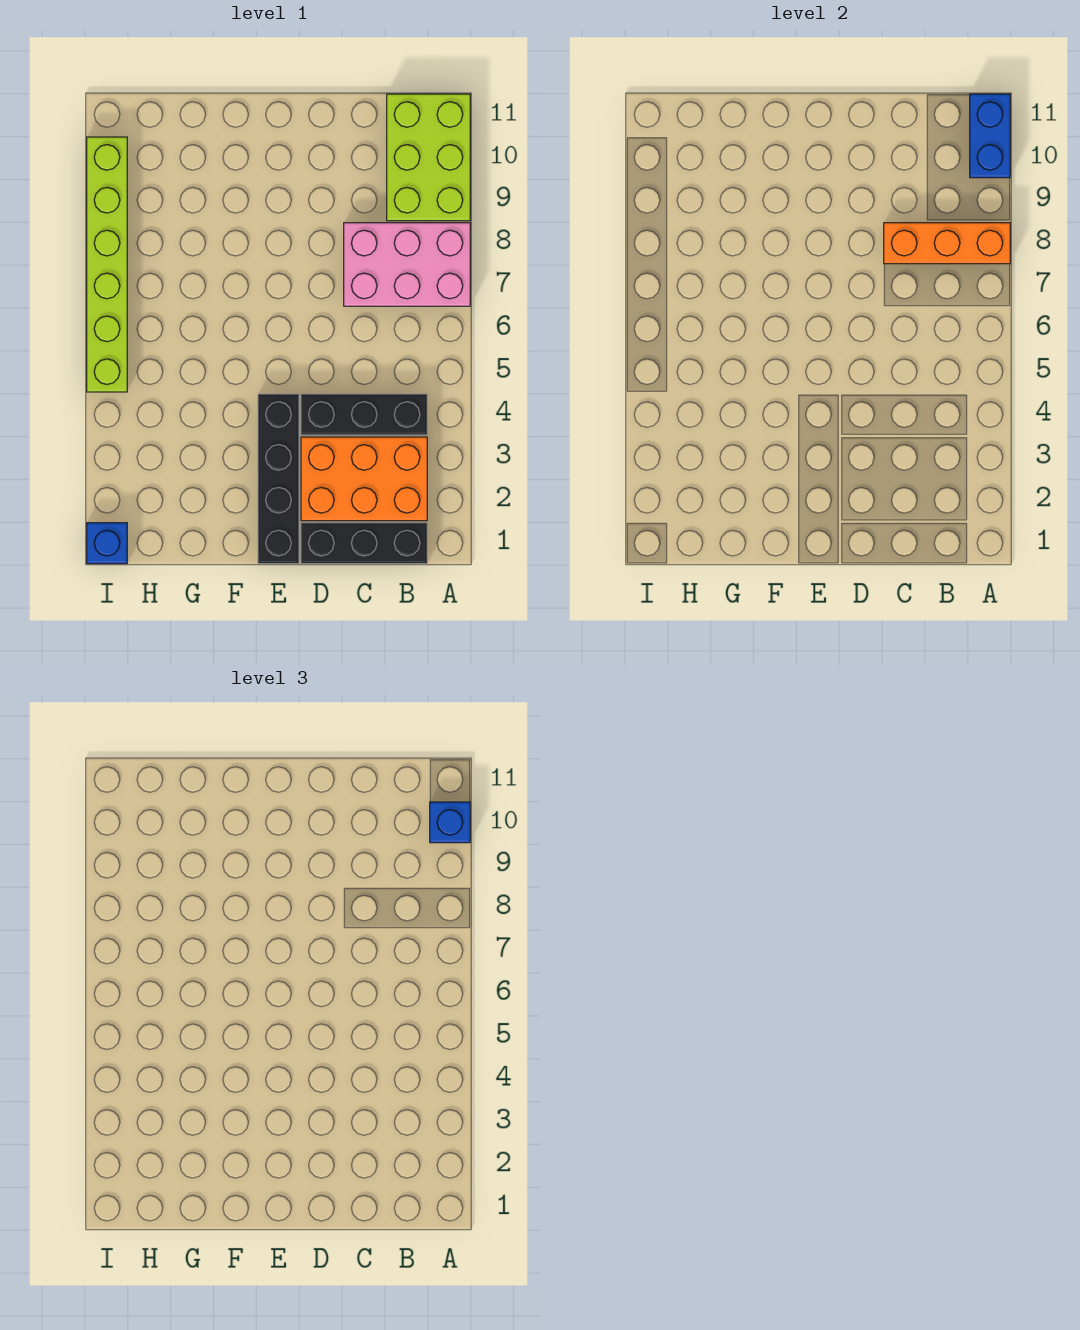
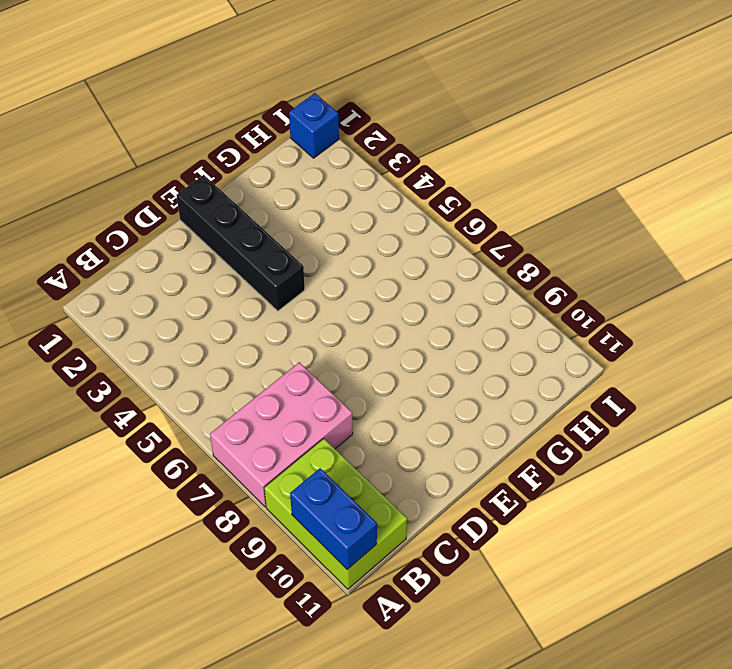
none -> black brick B1:D1 level 1
none -> orange brick B2:D3 level 1

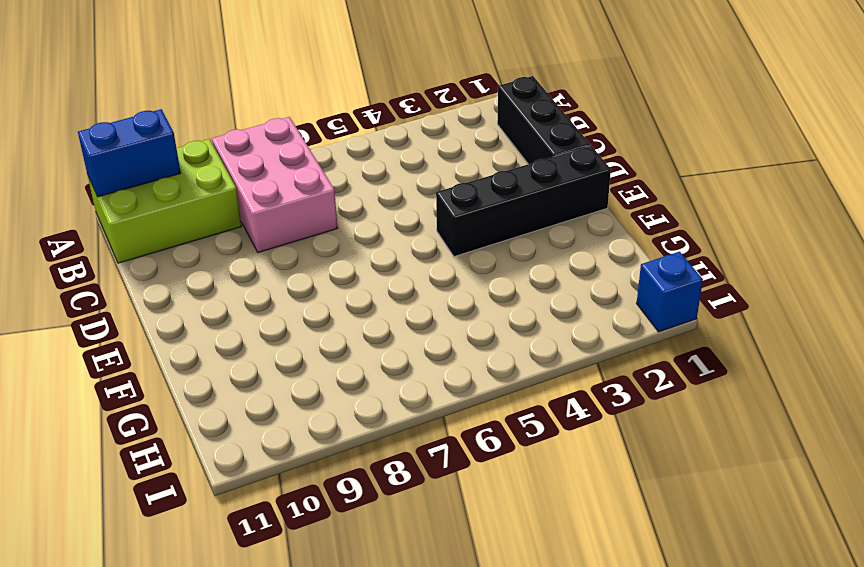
none -> orange brick B2:D3 level 1
none -> black brick B4:D4 level 1

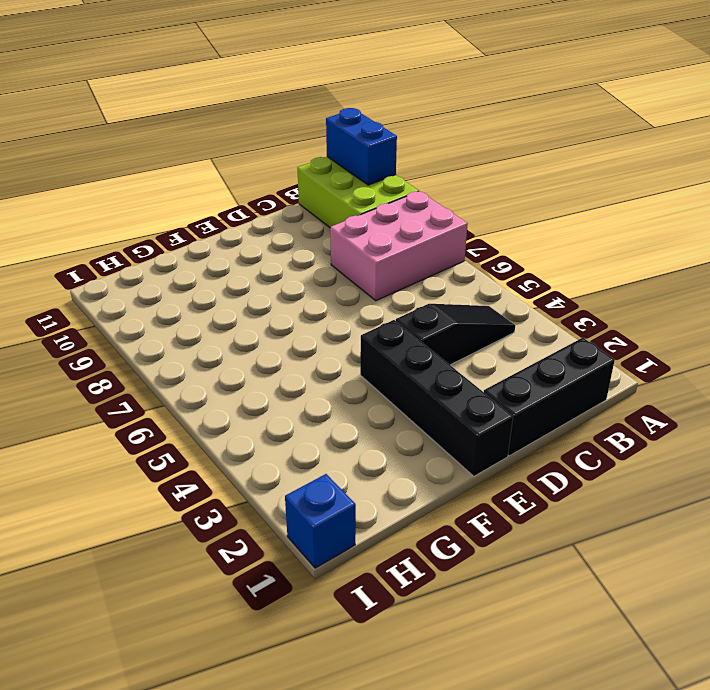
black slope B4:D4 level 1 top D -> black brick B4:D4 level 1
none -> orange brick B2:D3 level 1
none -> lime brick I5:I10 level 1

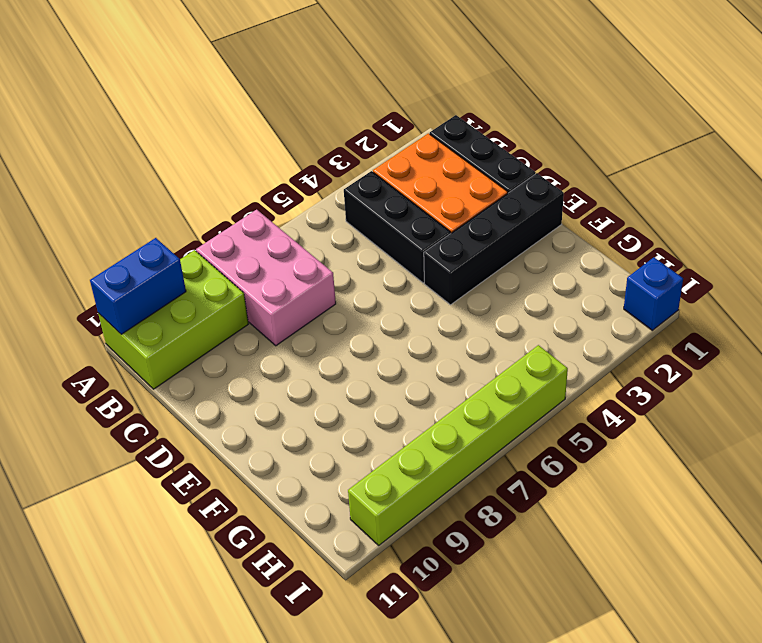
none -> orange brick A8:C8 level 2
none -> blue brick A10 level 3

